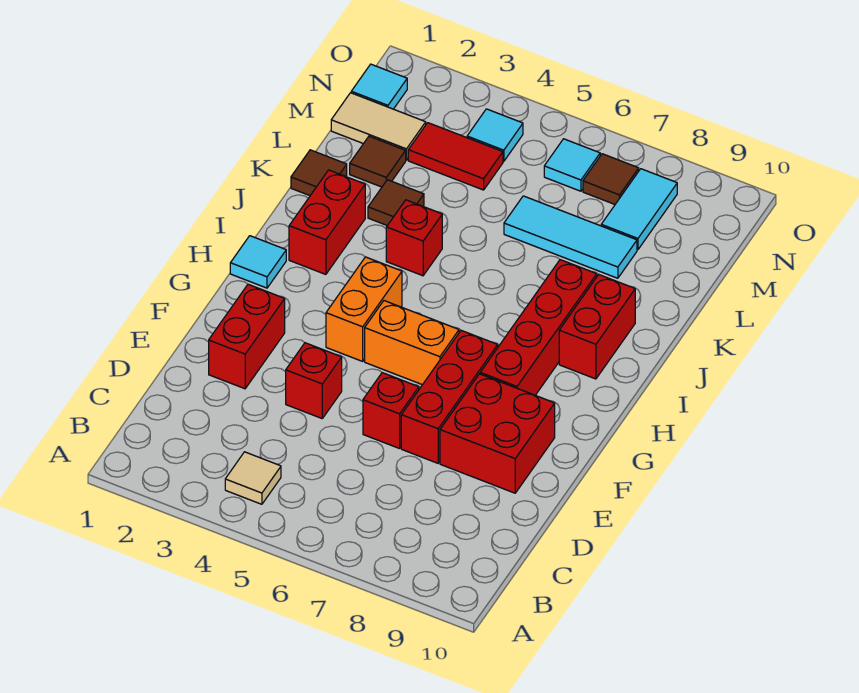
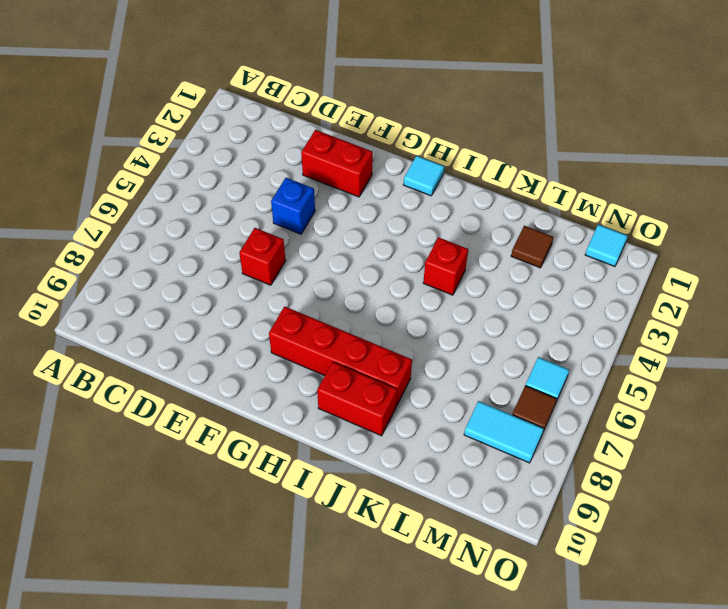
blue brick E4 level 1 -> red brick E4 level 1
none -> tan tile B4 level 1
none -> red brick E7:G7 level 1
none -> red brick E8:F9 level 1

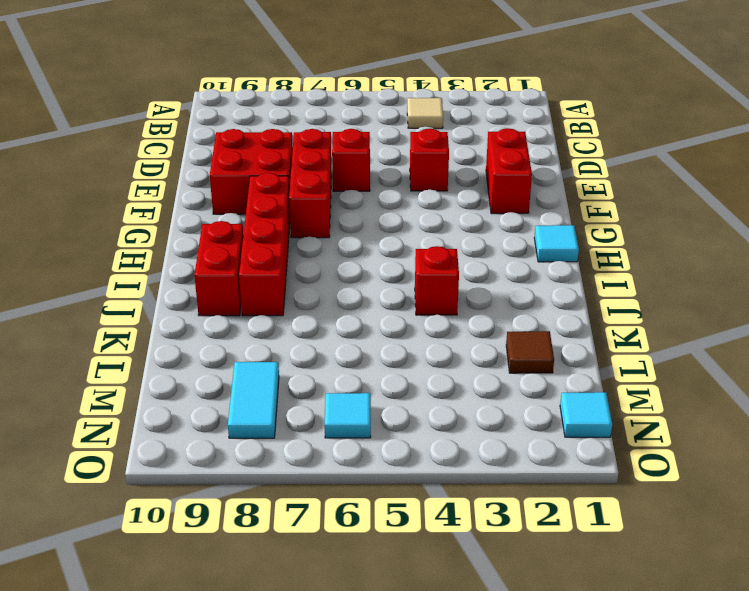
none -> orange brick G4:H4 level 1
none -> orange brick G5:G6 level 1
none -> red brick I2:J2 level 1

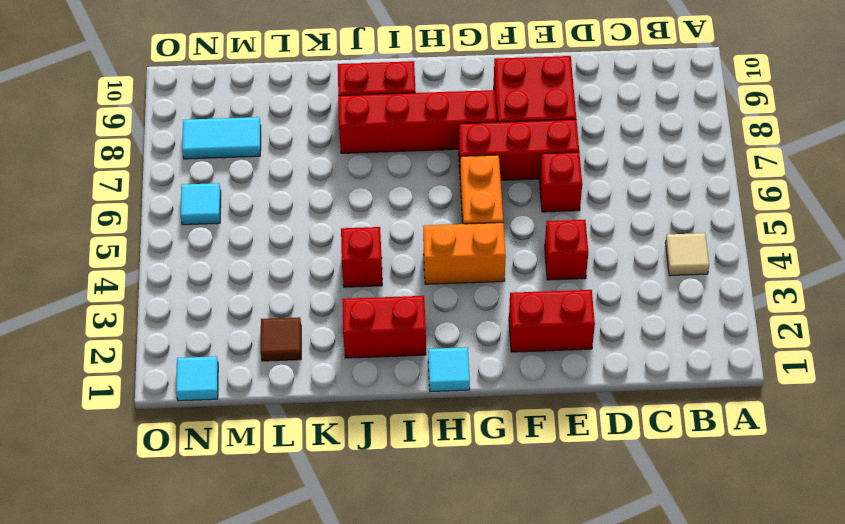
none -> brown tile K1 level 1
none -> brown tile K3 level 1
none -> cyan tile L6:L8 level 1

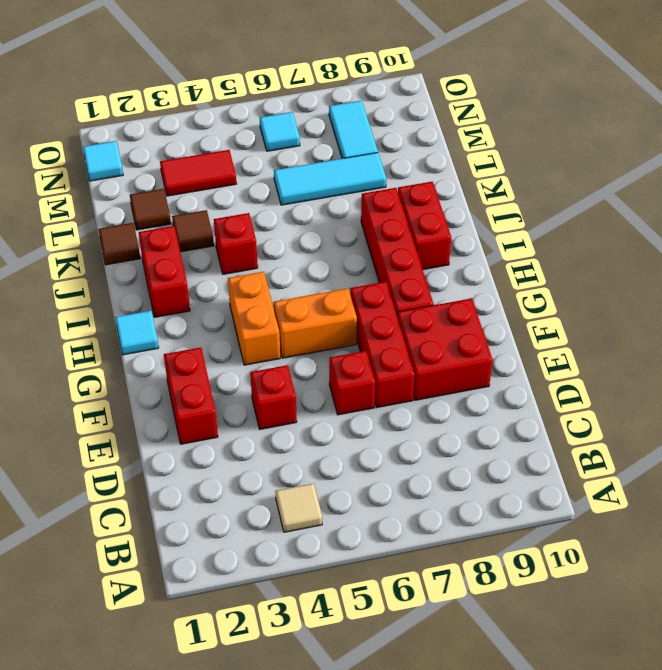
none -> tan tile M1:M2 level 1
none -> cyan tile N4 level 1
none -> brown tile N7 level 1

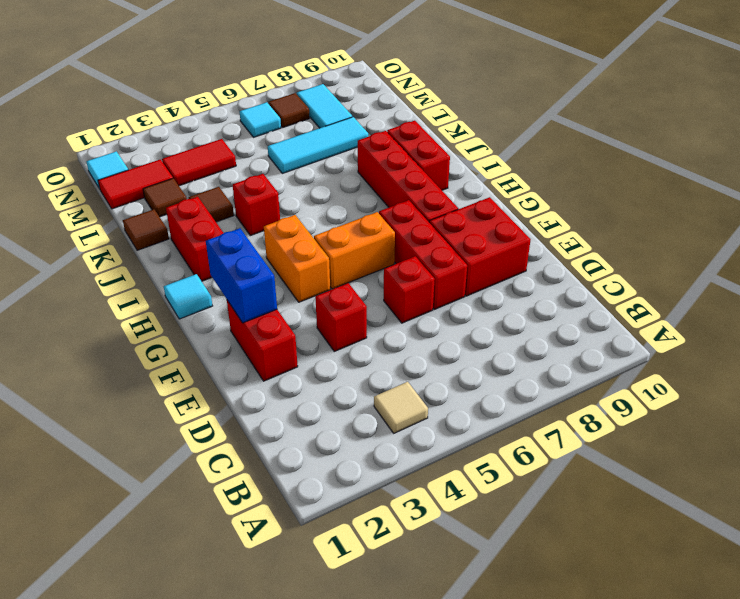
blue brick F2:G2 level 2 -> none
red tile M1:M2 level 1 -> tan tile M1:M2 level 1
none -> cyan tile N4 level 1

